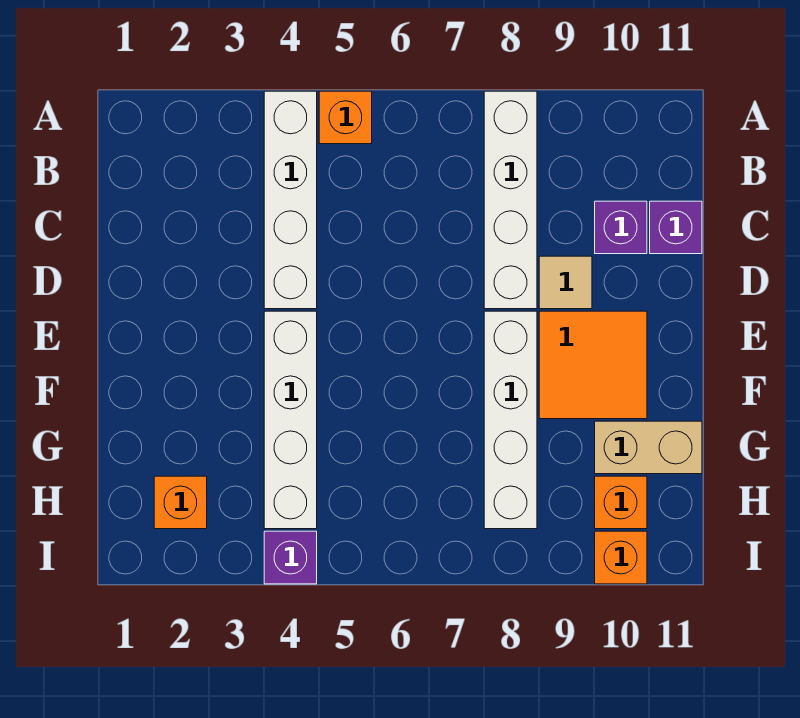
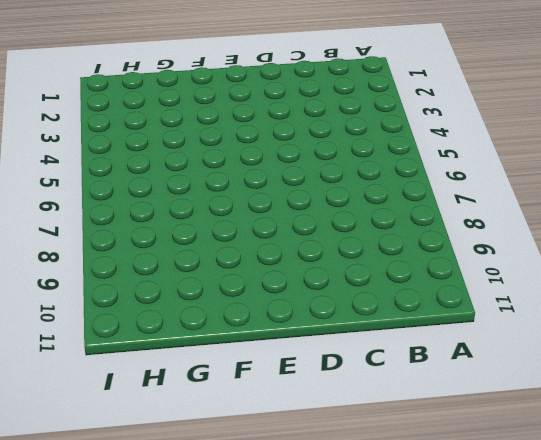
none -> white brick A4:D4 level 1
none -> orange brick A5 level 1
none -> white brick A8:D8 level 1

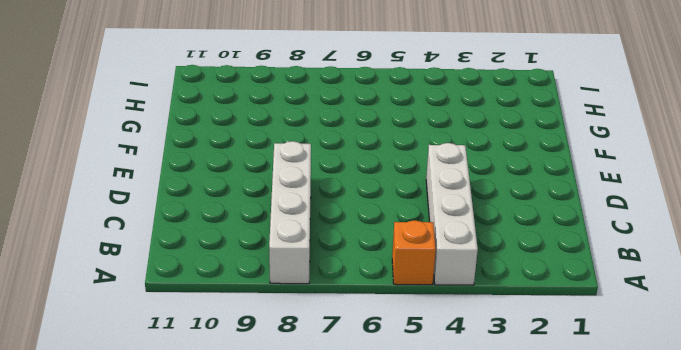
none -> purple brick C10 level 1
none -> purple brick C11 level 1
none -> tan tile D9 level 1

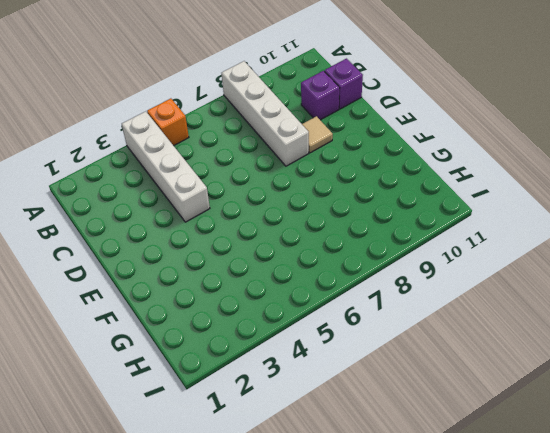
none -> white brick E4:H4 level 1
none -> white brick E8:H8 level 1
none -> orange tile E9:F10 level 1

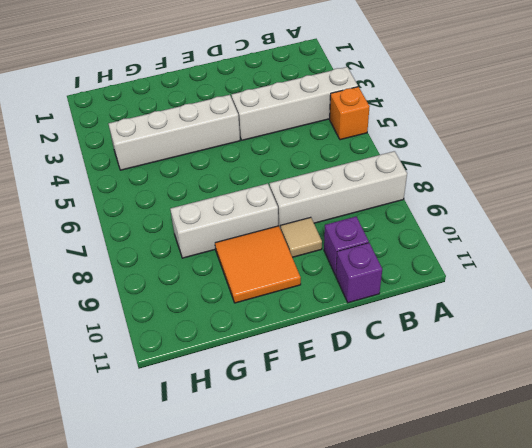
white brick E8:G8 level 1 -> white brick E8:H8 level 1
none -> tan brick G10:G11 level 1
none -> orange brick H2 level 1
none -> orange brick H10 level 1

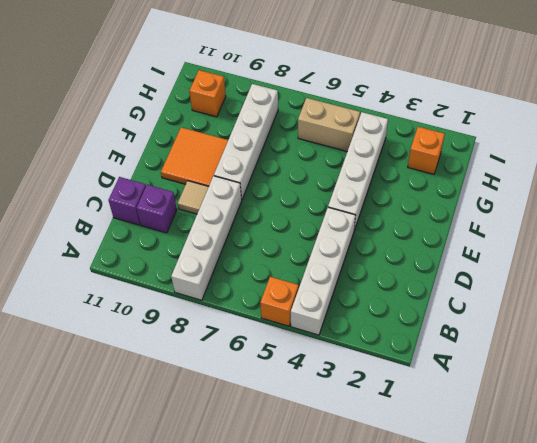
tan brick H5:H6 level 1 -> tan brick G10:G11 level 1
none -> purple brick I4 level 1
none -> orange brick I10 level 1

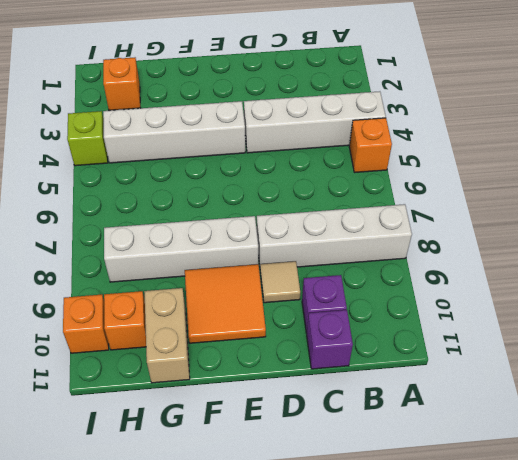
lime brick I4 level 1 -> purple brick I4 level 1

